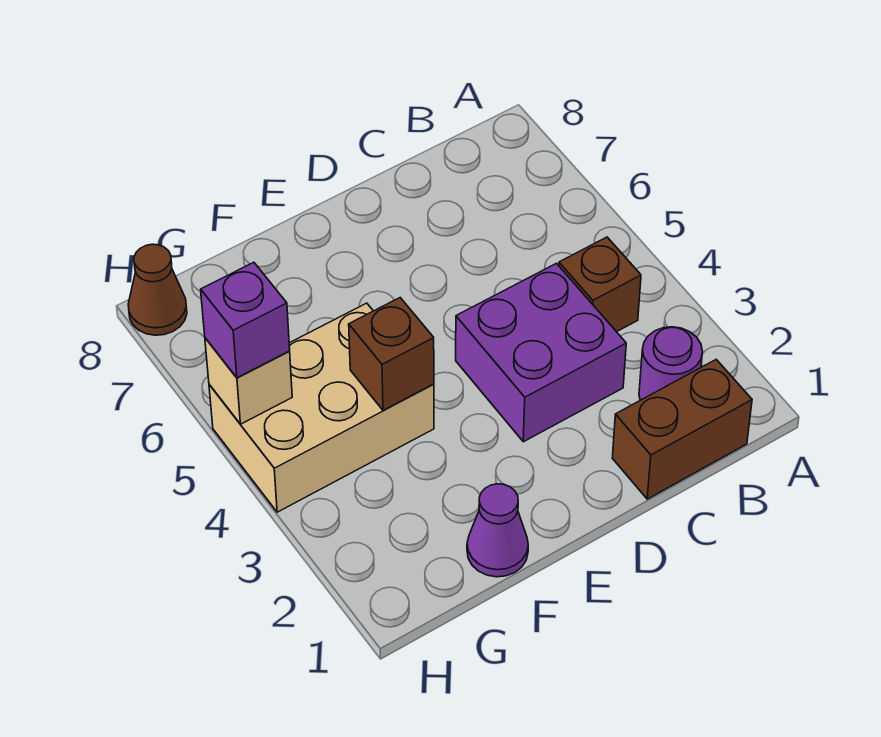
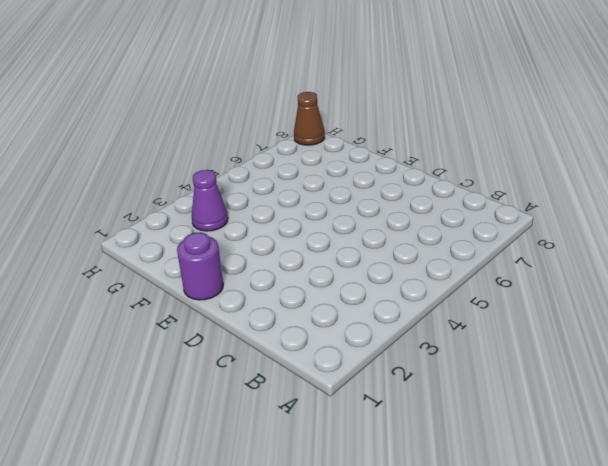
purple round brick E1 level 1 -> purple round brick B2 level 1
purple cone G3 level 1 -> purple cone F1 level 1
none -> brown brick B1:C1 level 1
none -> brown brick B4 level 1

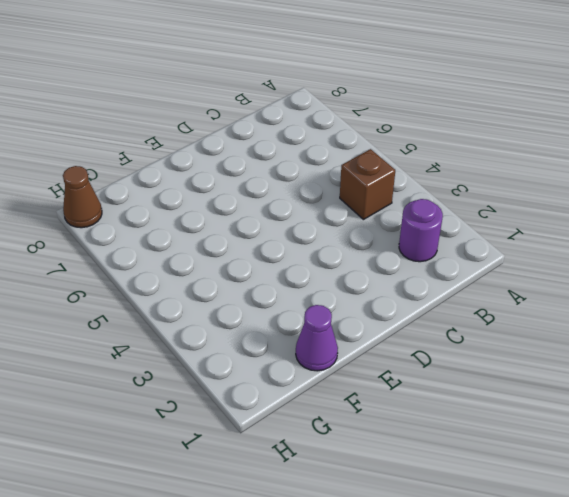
none -> brown brick B1:C1 level 1
none -> purple brick C3:D4 level 1

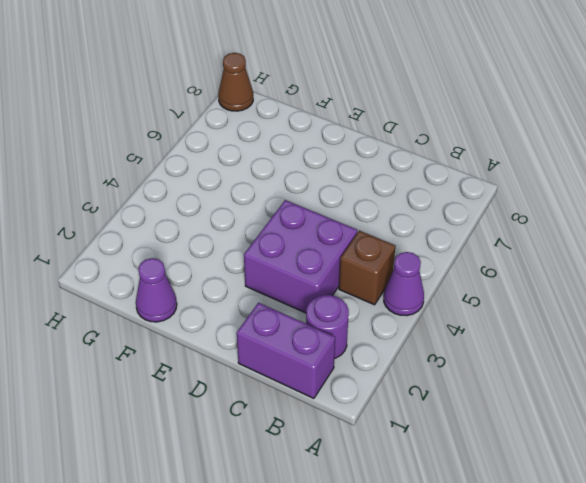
purple cone A4 level 1 -> none
purple brick B1:C1 level 1 -> brown brick B1:C1 level 1
none -> tan brick F4:H5 level 1
none -> brown brick F4 level 2

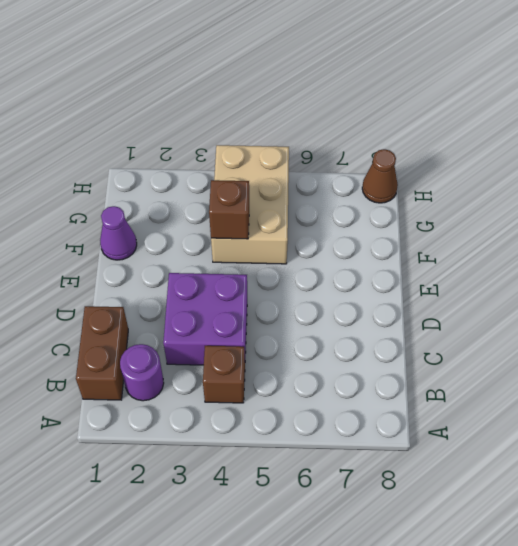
none -> tan brick H5 level 2
none -> purple brick H5 level 3

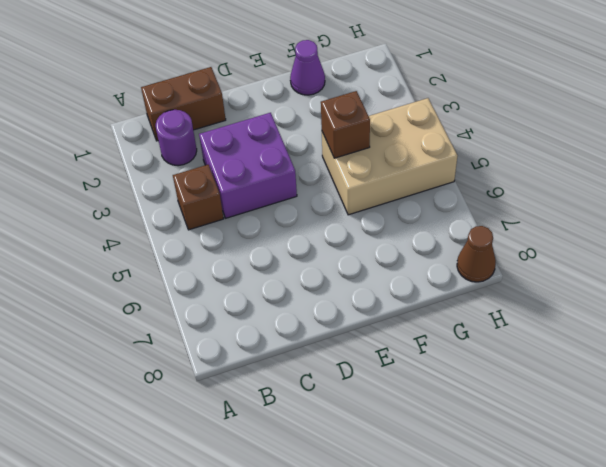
none -> tan brick H5 level 2
none -> purple brick H5 level 3

